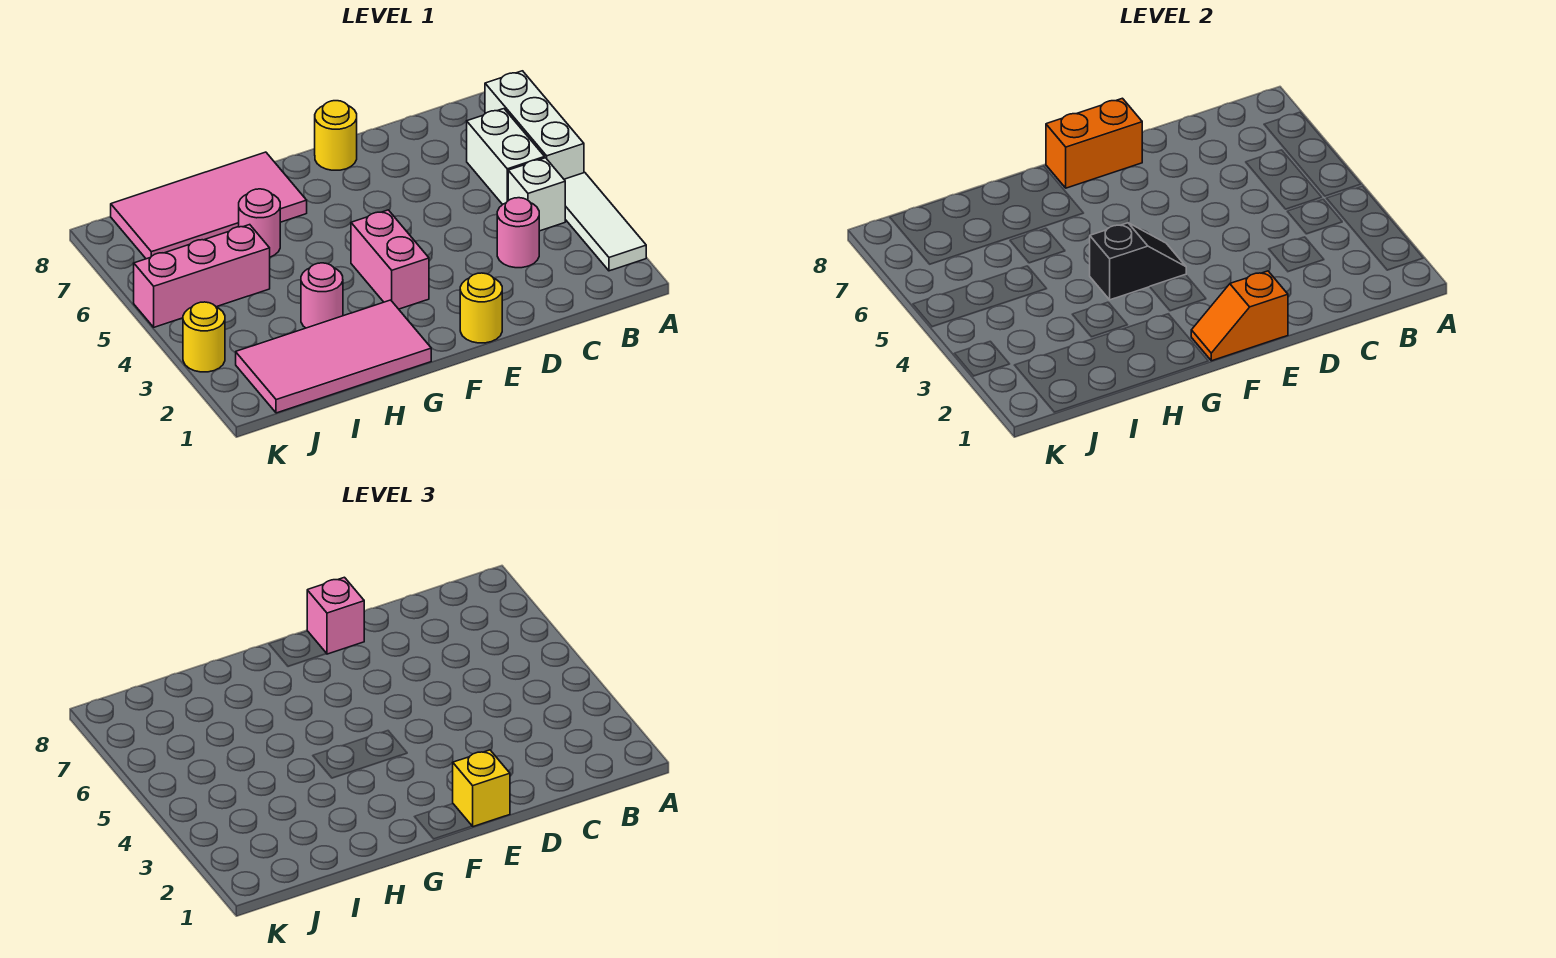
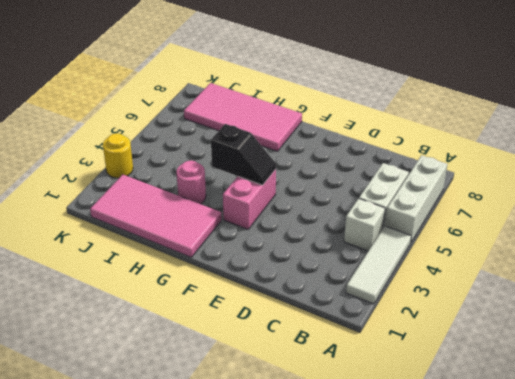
none -> pink round brick C3 level 1
none -> yellow round brick E1 level 1
none -> yellow round brick E8 level 1

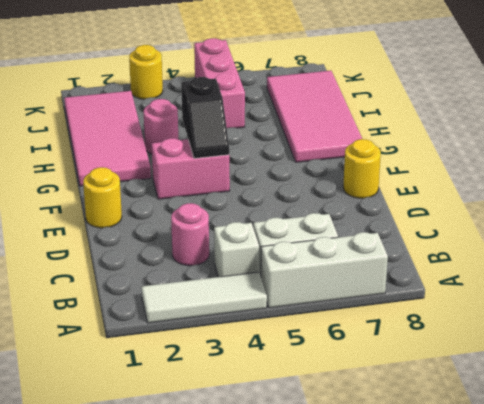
none -> pink round brick H6 level 1
none -> orange slope E1:F1 level 2 top E
none -> orange brick E8:F8 level 2

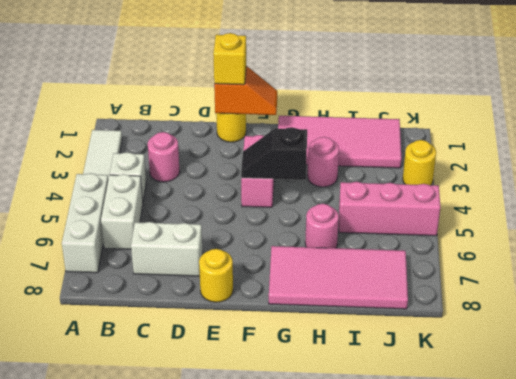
white brick C7:D7 level 1 -> none
none -> orange brick E8:F8 level 2
none -> pink brick E8 level 3

